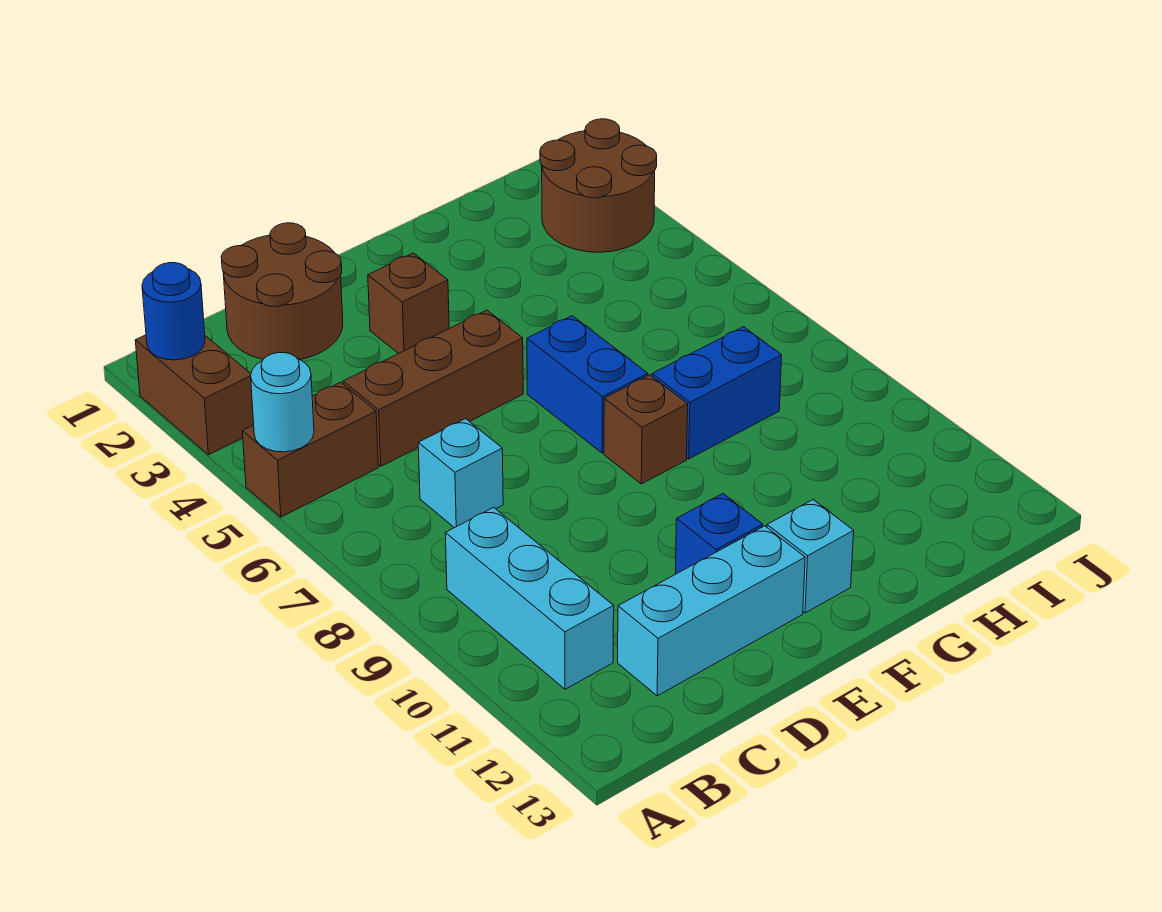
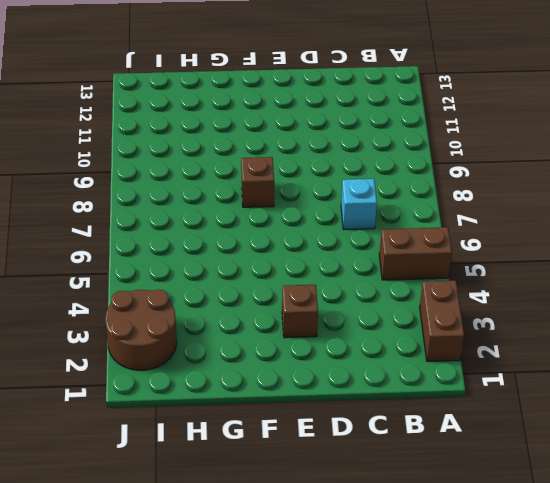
none -> cyan brick B9:B11 level 1
none -> brown round brick C1:D2 level 1
none -> brown brick C5:E5 level 1

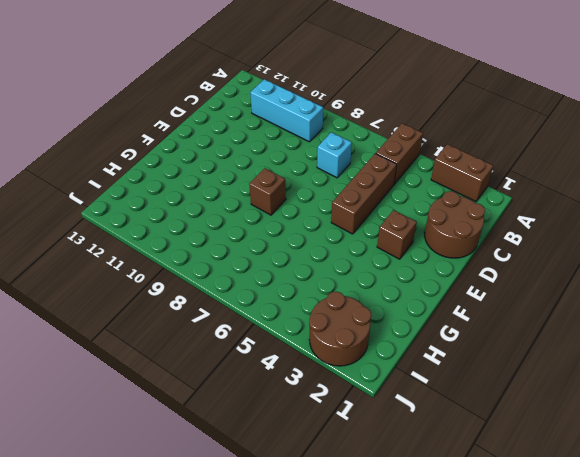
none -> cyan brick C12:E12 level 1
none -> blue brick E11 level 1
none -> blue brick F6:F7 level 1

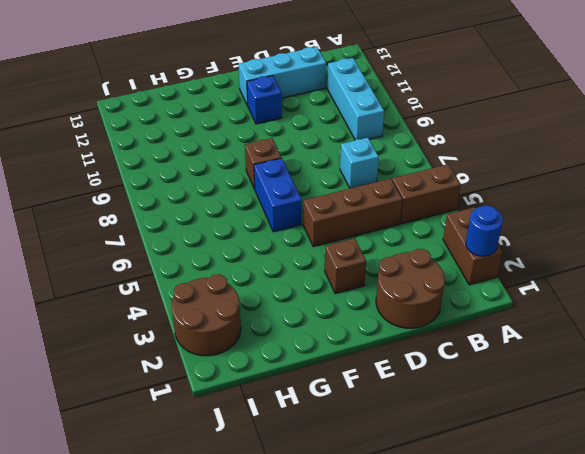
none -> cyan brick F12 level 1
none -> blue brick G8:H8 level 1
none -> cyan round brick A5 level 2

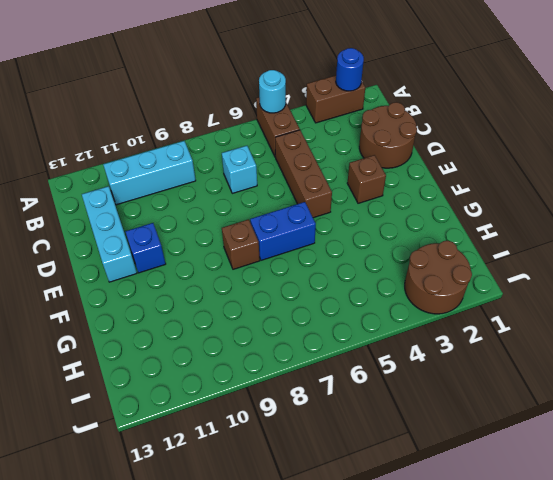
none -> cyan brick F12 level 1
none -> blue brick G8:H8 level 1

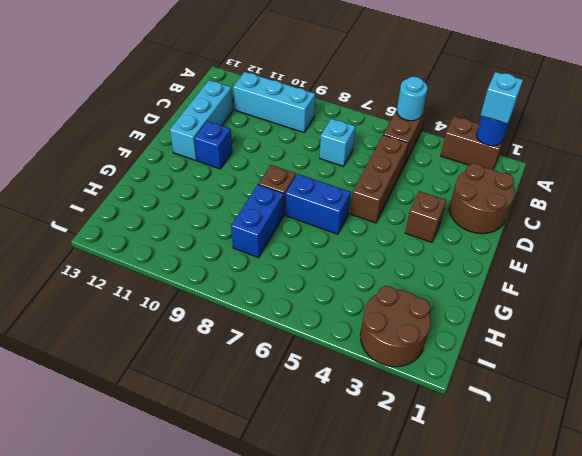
cyan brick A2 level 3 -> cyan brick F12 level 1

